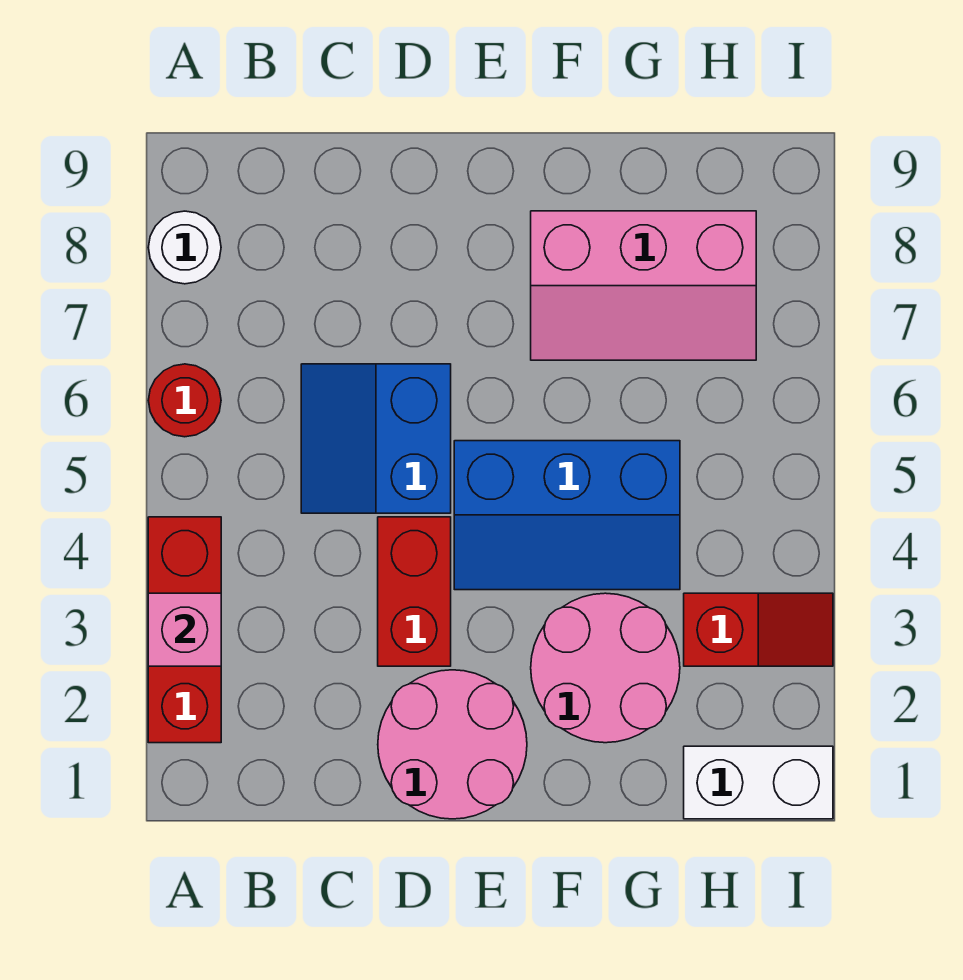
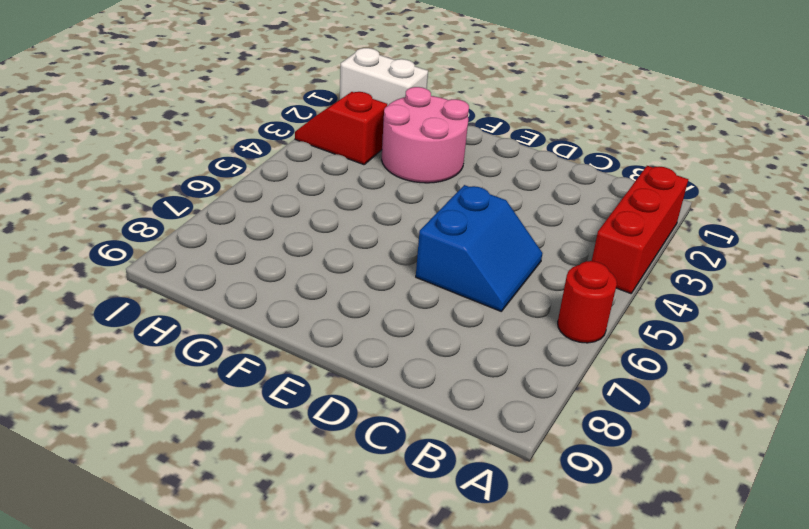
none -> white round brick A8 level 1
none -> pink round brick D1:E2 level 1
none -> red brick D3:D4 level 1

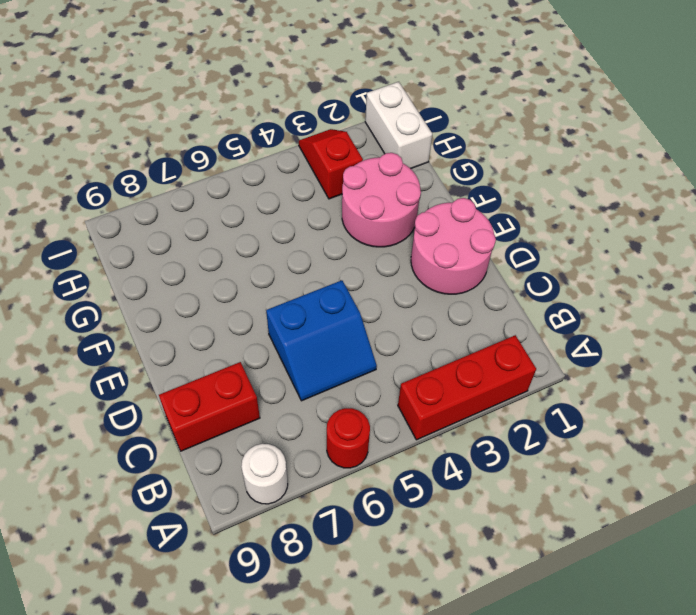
red brick C8:C9 level 1 -> red brick D3:D4 level 1
none -> blue slope E4:G5 level 1 top 5
none -> pink slope F7:H8 level 1 top 8
none -> pink brick A3 level 2

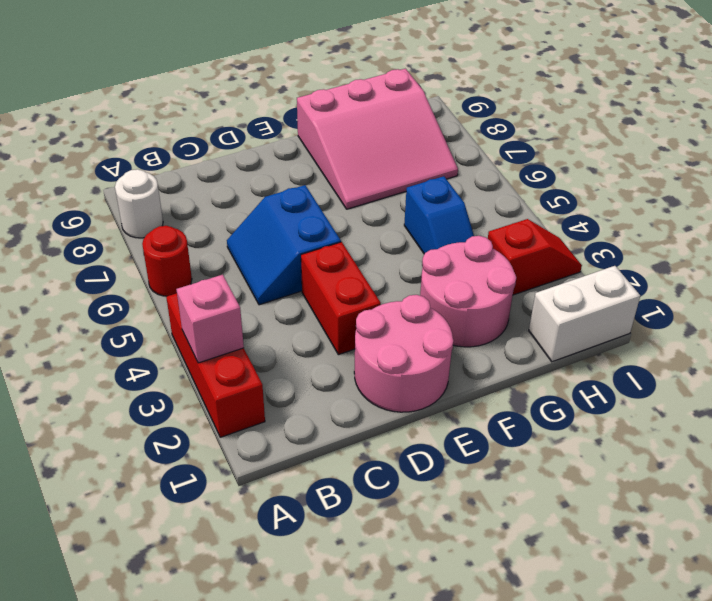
pink slope F7:H9 level 1 top 9 -> pink slope F7:H8 level 1 top 8
blue slope G4:G5 level 1 top 5 -> blue slope E4:G5 level 1 top 5

